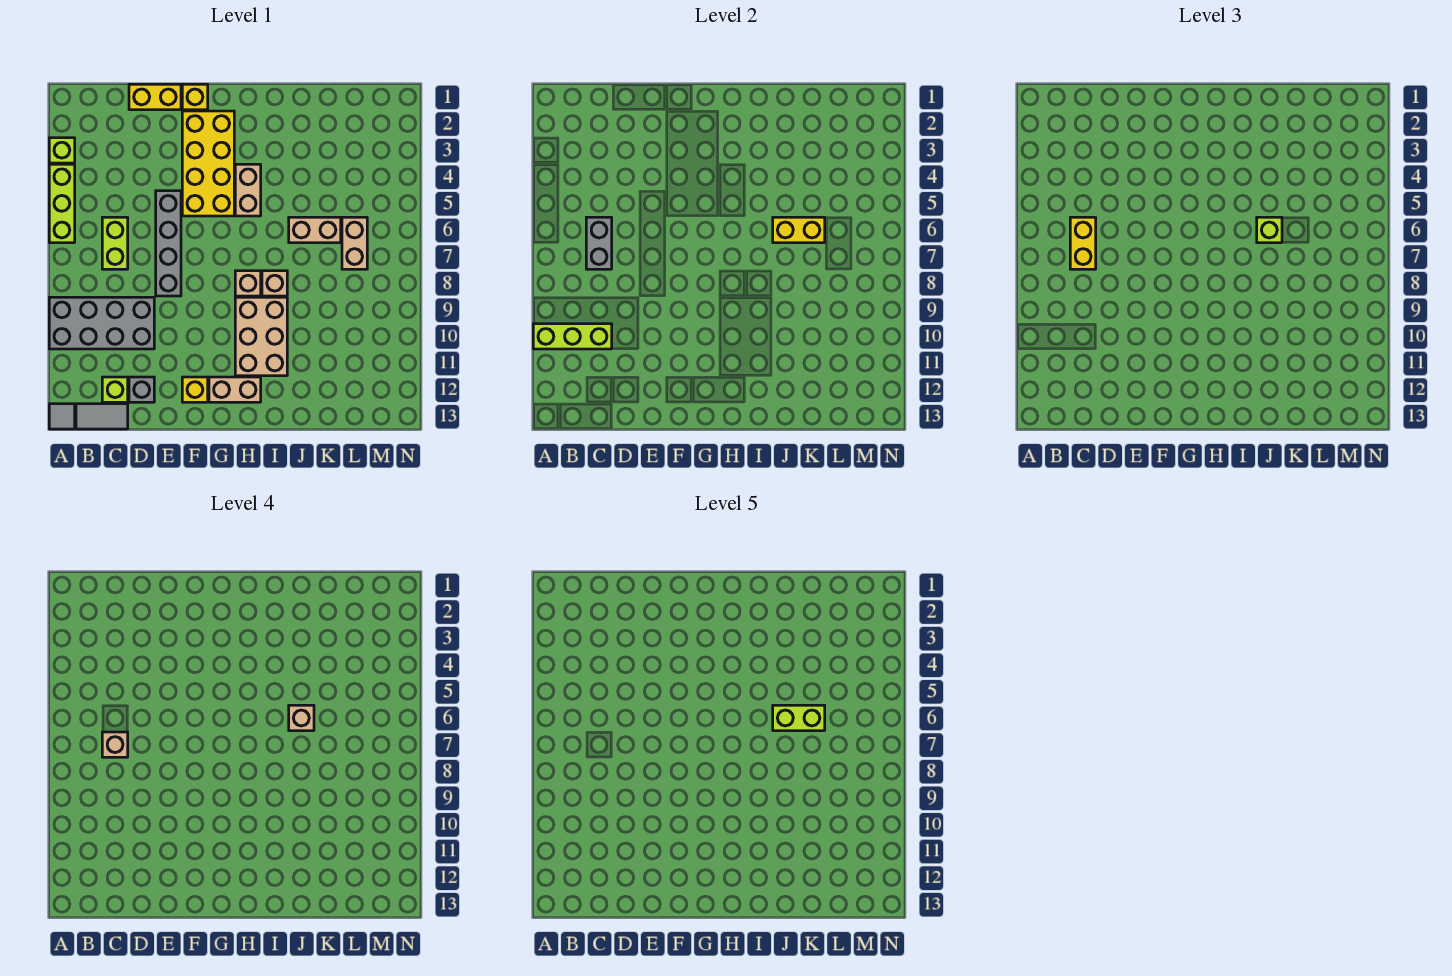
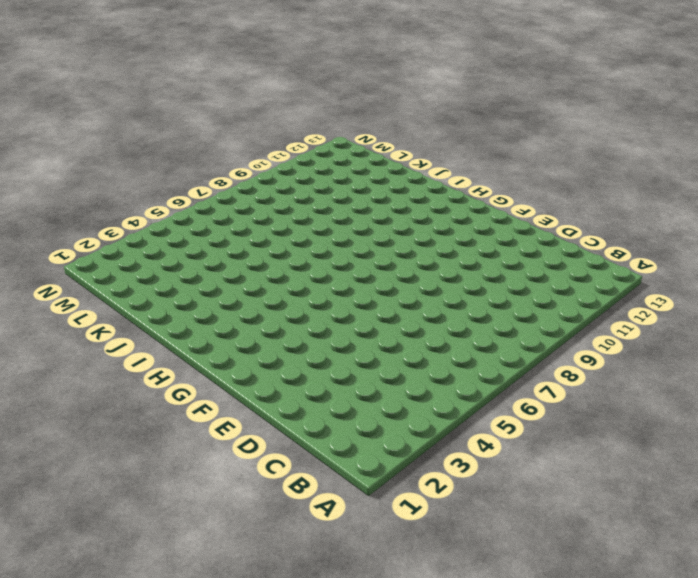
none -> lime brick A3 level 1
none -> lime brick A4:A6 level 1
none -> grey brick A9:D10 level 1

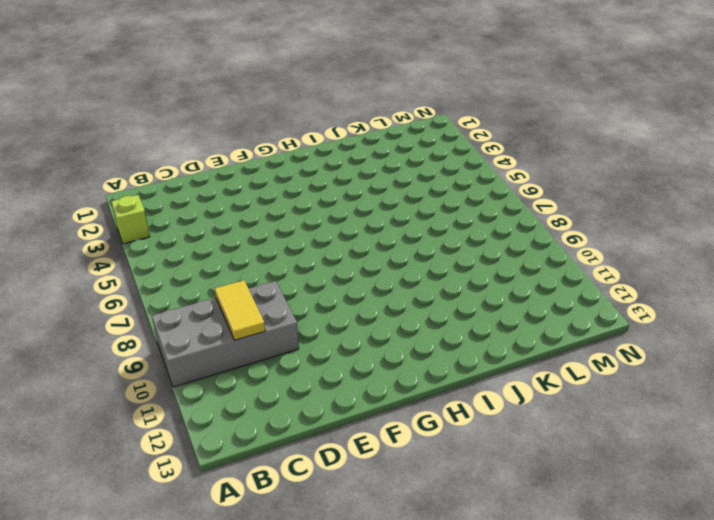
yellow tile C9:C10 level 2 -> lime brick A10:C10 level 2
none -> lime brick A4:A6 level 1
none -> grey tile A13 level 1
none -> grey tile B13:C13 level 1

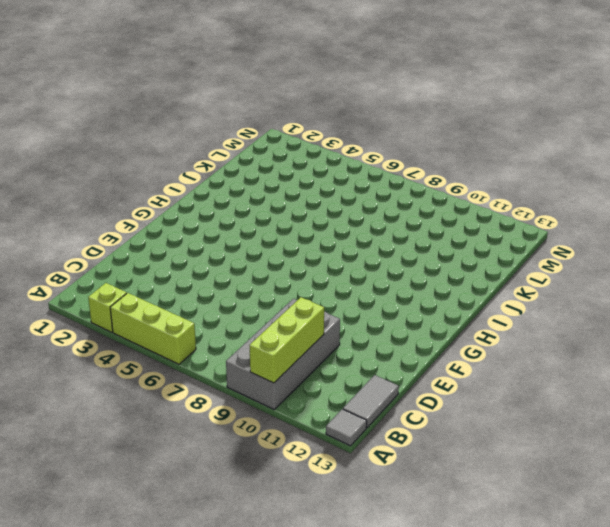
none -> lime brick C6:C7 level 1
none -> lime brick C12 level 1
none -> yellow brick D1:E1 level 1

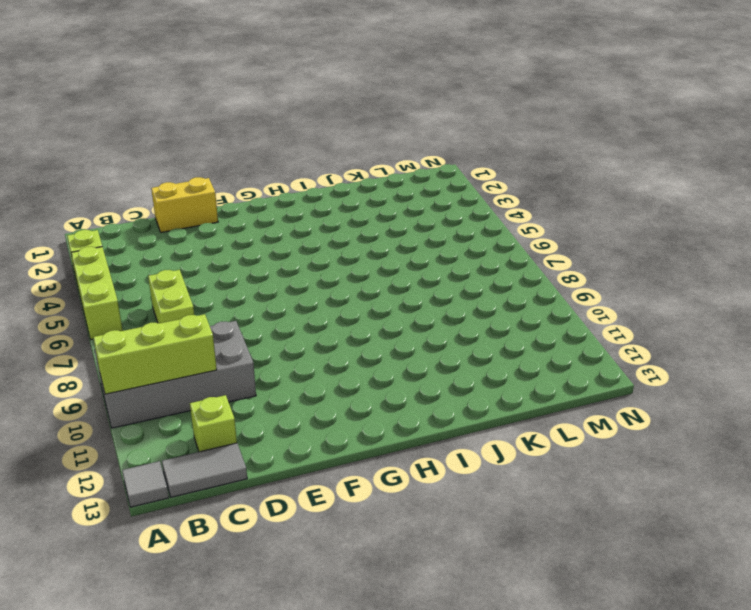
none -> grey brick D12 level 1
none -> grey brick E5:E8 level 1
none -> yellow brick F1 level 1

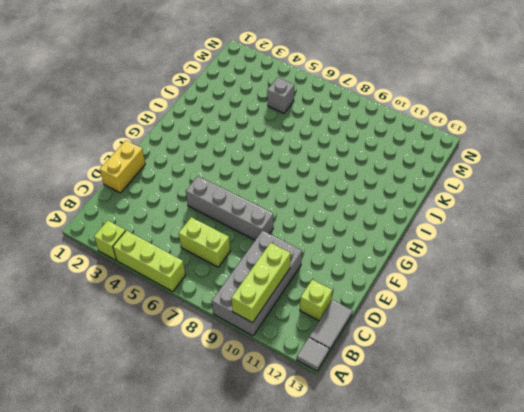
grey brick L5 level 1 -> grey brick D12 level 1
none -> yellow brick F1 level 1
none -> yellow brick F2:G5 level 1
none -> yellow brick F12 level 1

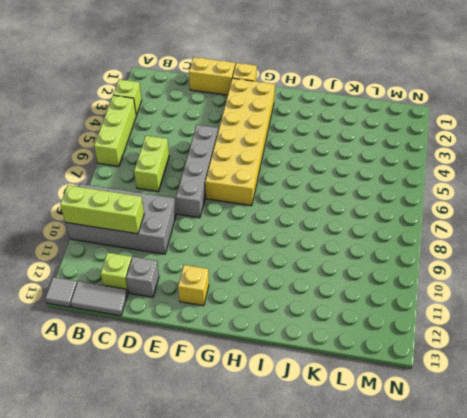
yellow brick F2:G7 level 1 -> yellow brick F2:G5 level 1
none -> tan brick G12:H12 level 1
none -> tan brick H4:H5 level 1
none -> tan brick H8 level 1

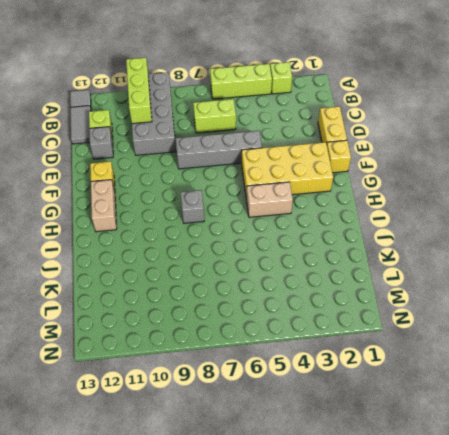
grey brick H8 level 1 -> tan brick H8 level 1
none -> tan brick H9:I11 level 1
none -> tan brick I8 level 1
none -> tan brick J6:K6 level 1

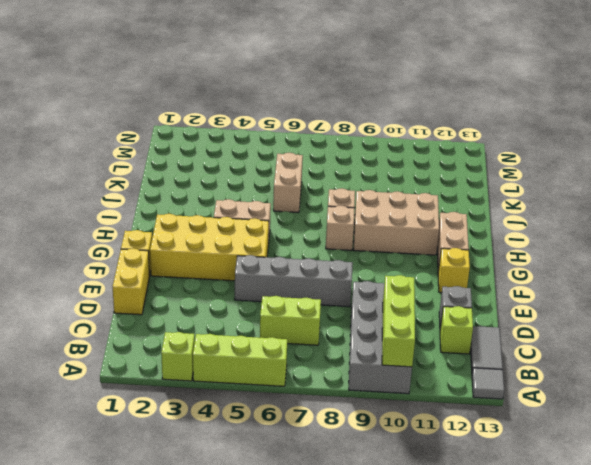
none -> tan brick L6:L7 level 1
none -> grey brick C6:C7 level 2
none -> yellow brick J6:K6 level 2

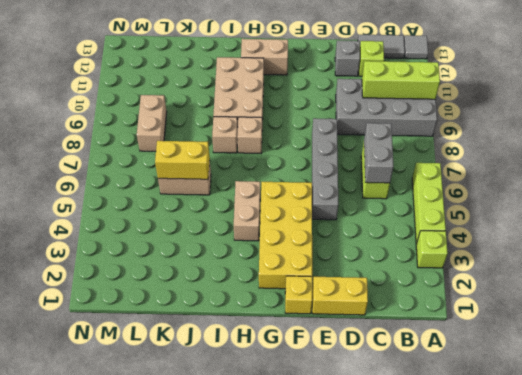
tan brick L8:L9 level 1 -> tan brick L6:L7 level 1
none -> yellow brick F12 level 1
none -> yellow brick C6:C7 level 3
none -> lime brick J6 level 3

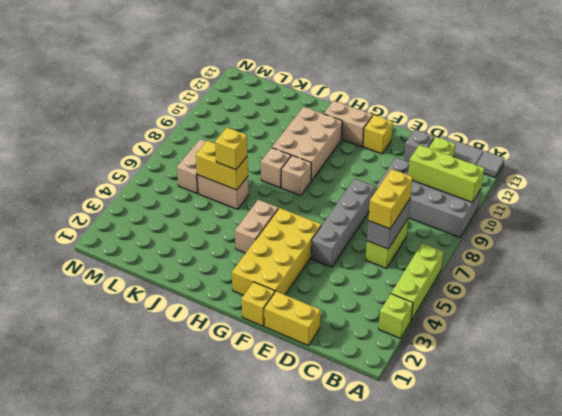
yellow brick J6 level 3 -> lime brick J6 level 3
none -> tan brick C7 level 4
none -> tan brick J6 level 4
none -> lime brick J6:K6 level 5

